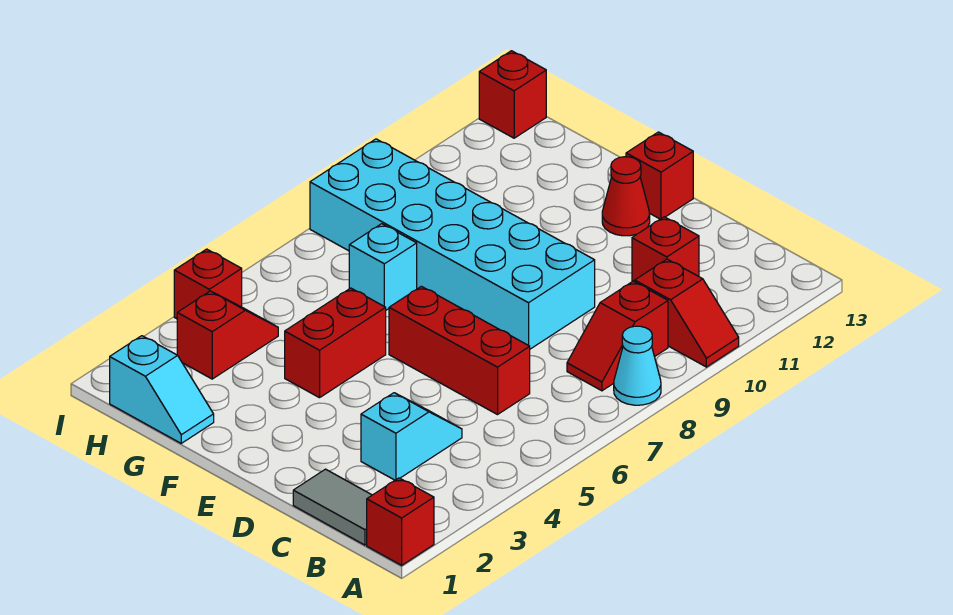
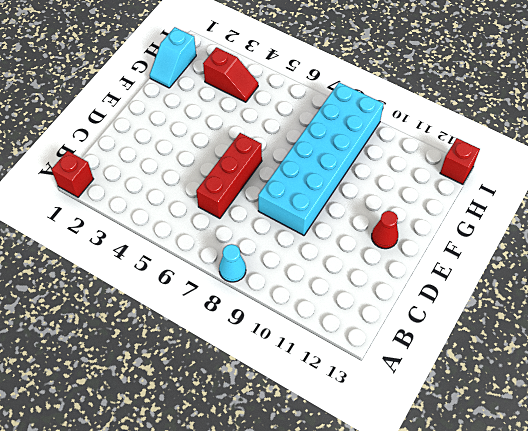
none -> red slope A10:B10 level 1 top B
none -> grey tile B1:C1 level 1
none -> red slope B8:B9 level 1 top 9

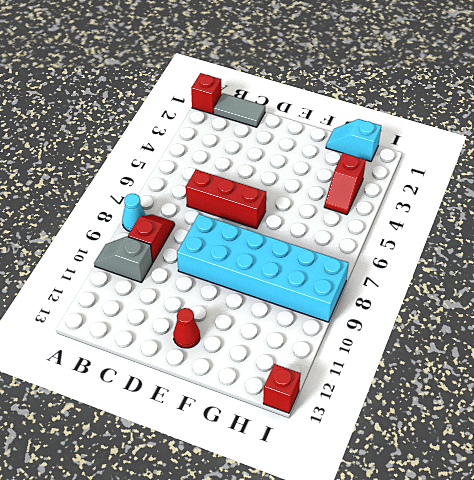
grey slope A10:B10 level 1 top B -> red slope A10:B10 level 1 top B
none -> cyan slope C3:C4 level 1 top 3
none -> red brick C11 level 1
none -> red brick E13 level 1

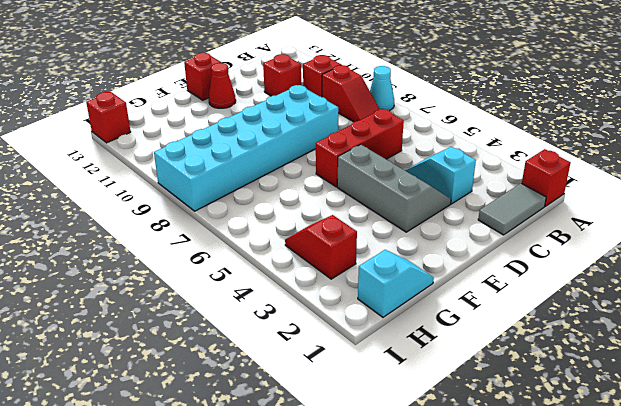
grey slope D3:E5 level 1 top E -> none
none -> red brick F4:F5 level 1
none -> cyan brick G7 level 1
none -> red brick I4 level 1

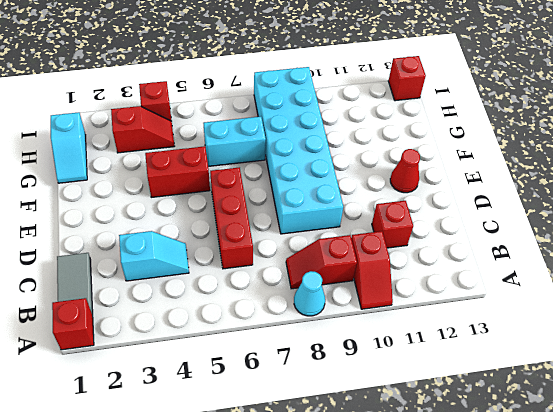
cyan brick G6:G7 level 1 -> cyan brick G7 level 1
none -> red brick E13 level 1

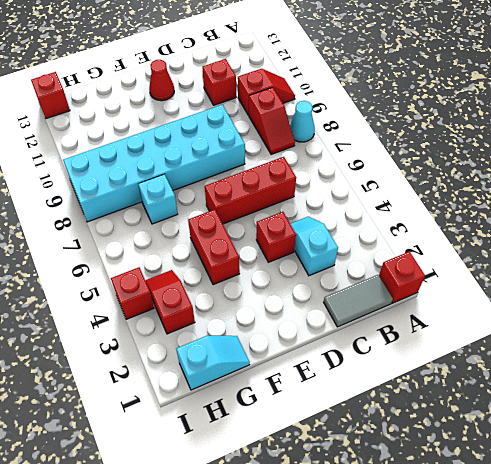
red brick D4 level 1 -> red brick E13 level 1

